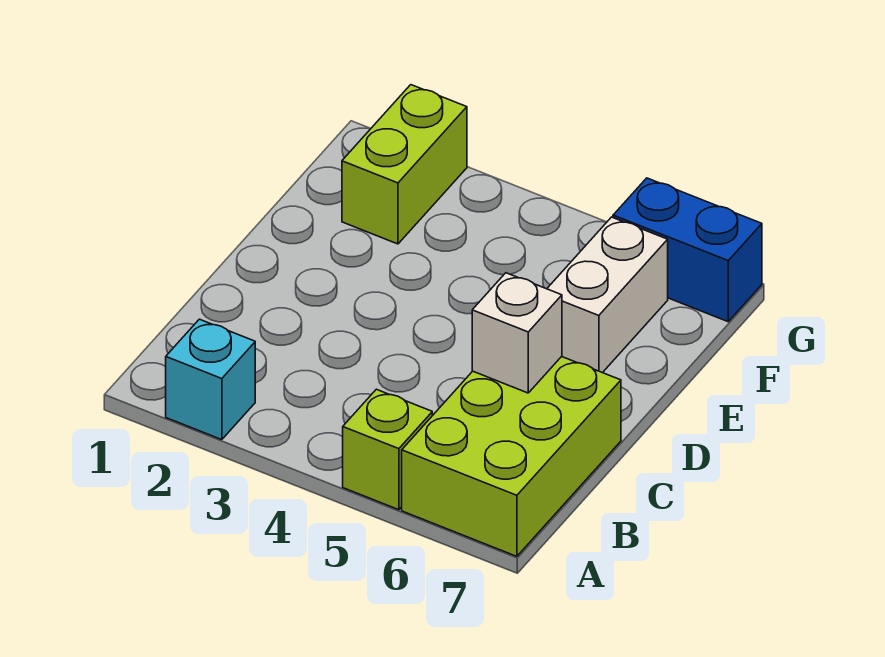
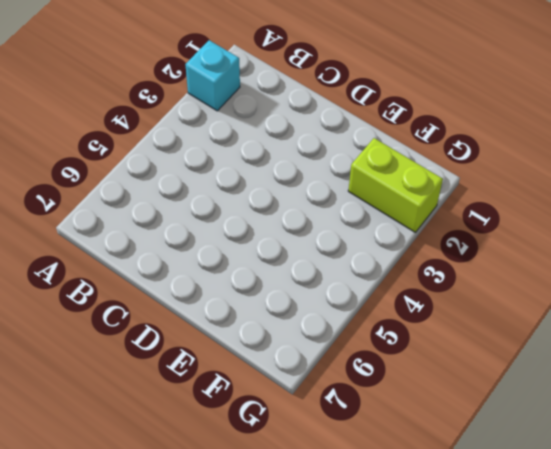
none -> lime brick A5 level 1
none -> lime brick A6:C7 level 1

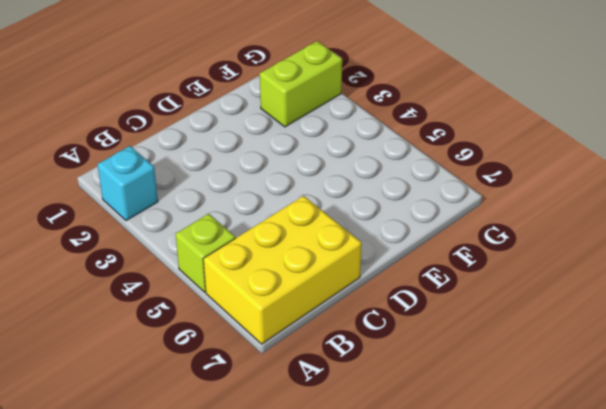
yellow brick A6:C7 level 1 -> lime brick A6:C7 level 1
none -> white brick E6:F6 level 1
none -> blue brick G6:G7 level 1

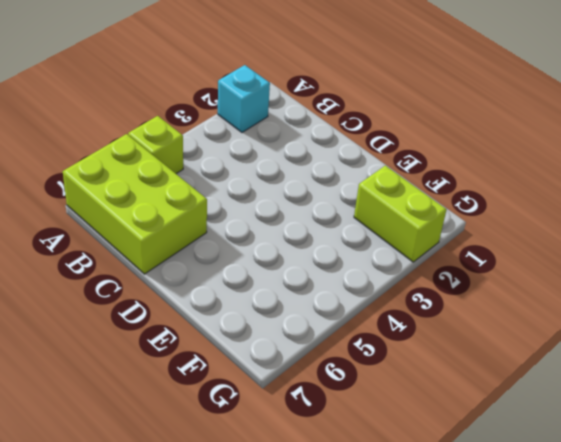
none -> white brick E6:F6 level 1
none -> blue brick G6:G7 level 1

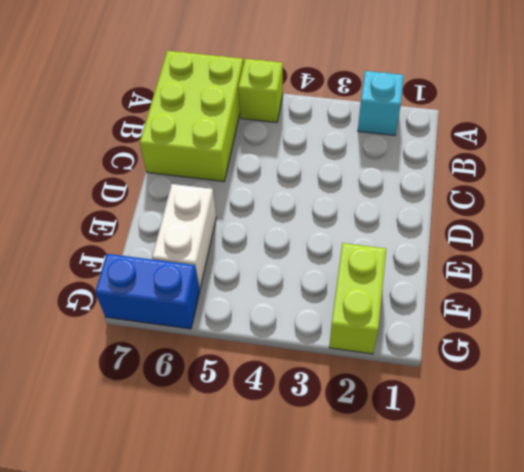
none -> white brick C6 level 2

